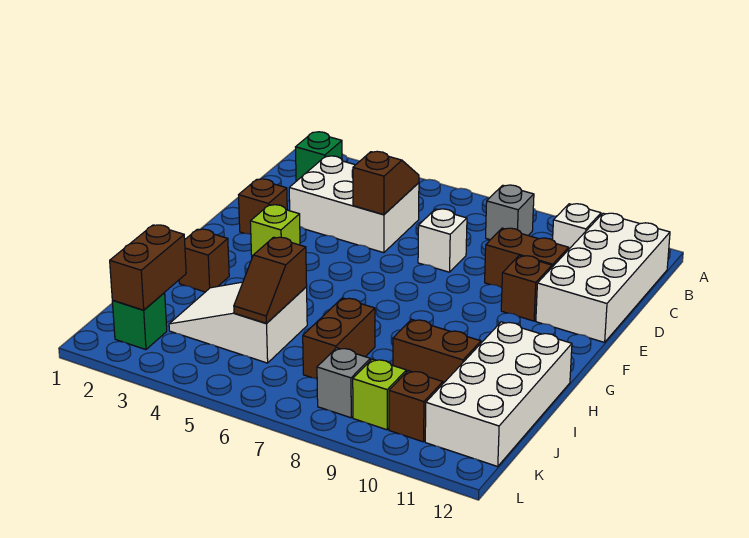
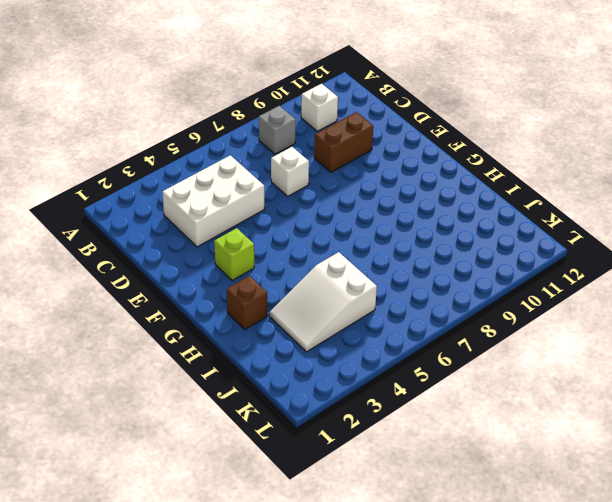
none -> green brick B2 level 1
none -> white brick B11:E12 level 1
none -> brown brick E2 level 1

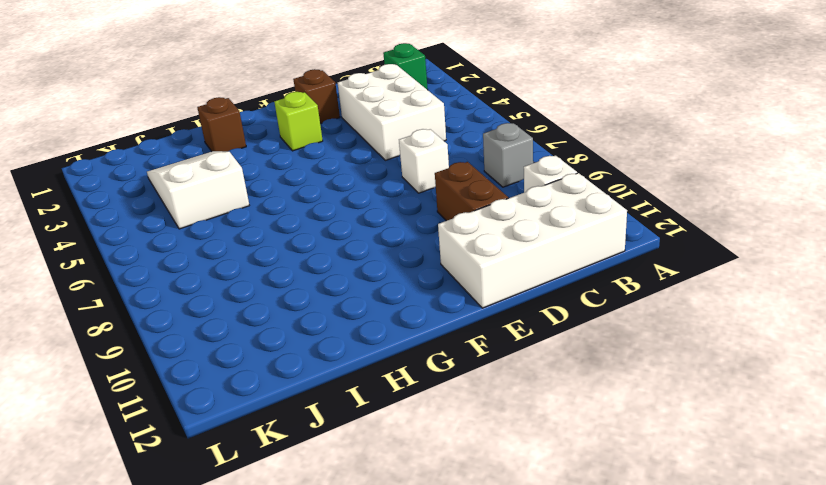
none -> brown brick E10 level 1
none -> white brick H11:K12 level 1
none -> brown brick I7:J7 level 1

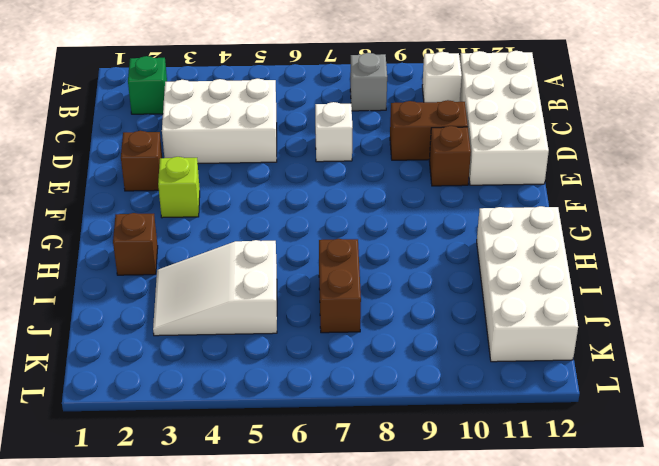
none -> brown brick I9:I10 level 1
none -> green brick K2 level 1
none -> grey brick K8 level 1

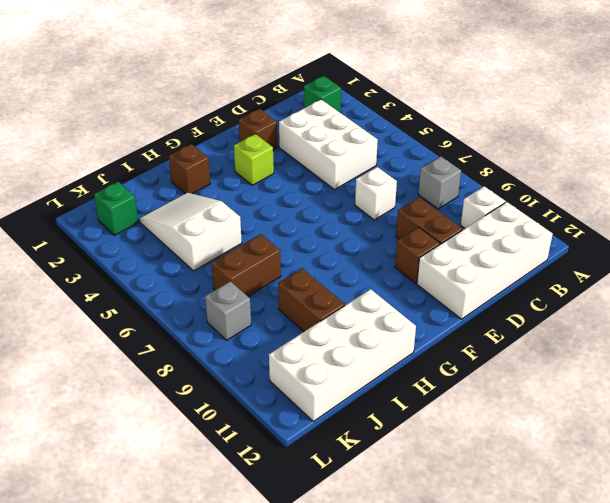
none -> lime brick K9 level 1
none -> brown brick K10 level 1
none -> brown slope C5:D5 level 2 top D

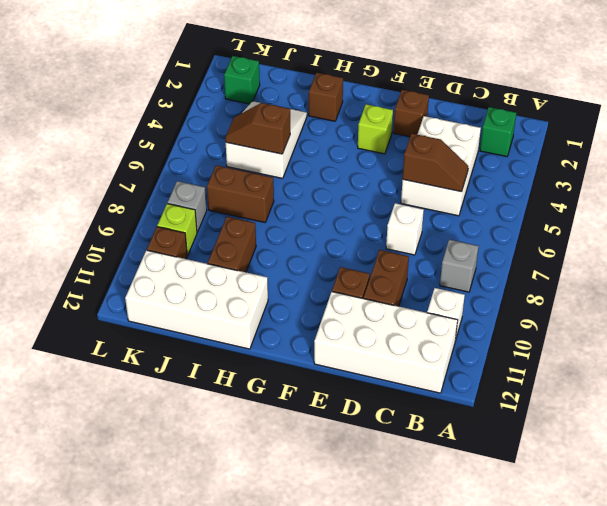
none -> brown brick J2:K2 level 2

